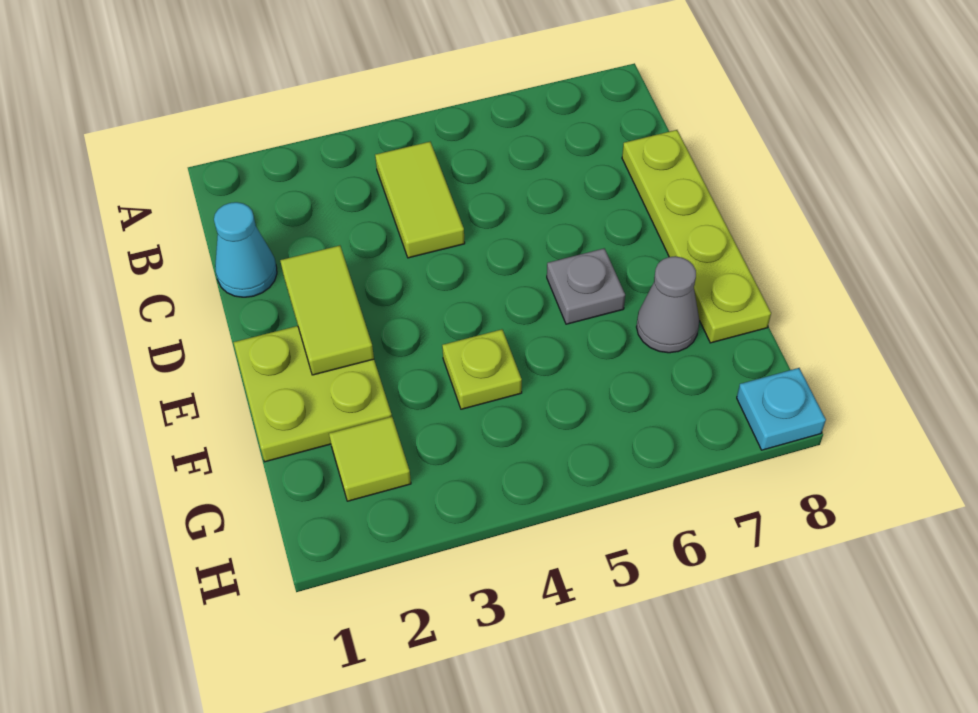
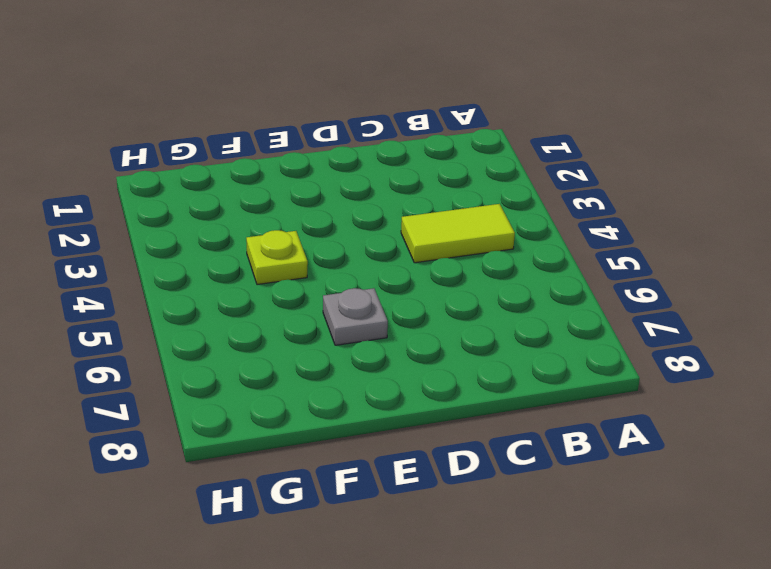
none -> cyan cone C1 level 1
none -> lime plate C8:F8 level 1

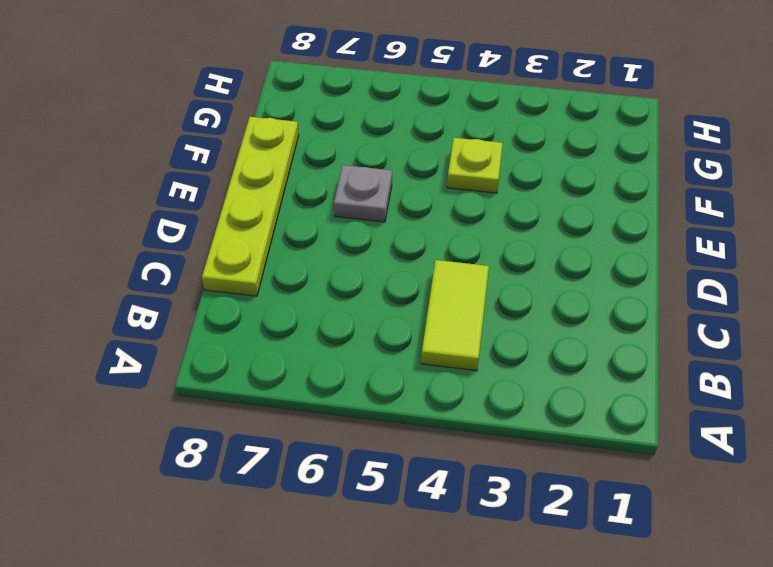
none -> cyan cone C1 level 1
none -> lime plate E1:F2 level 1

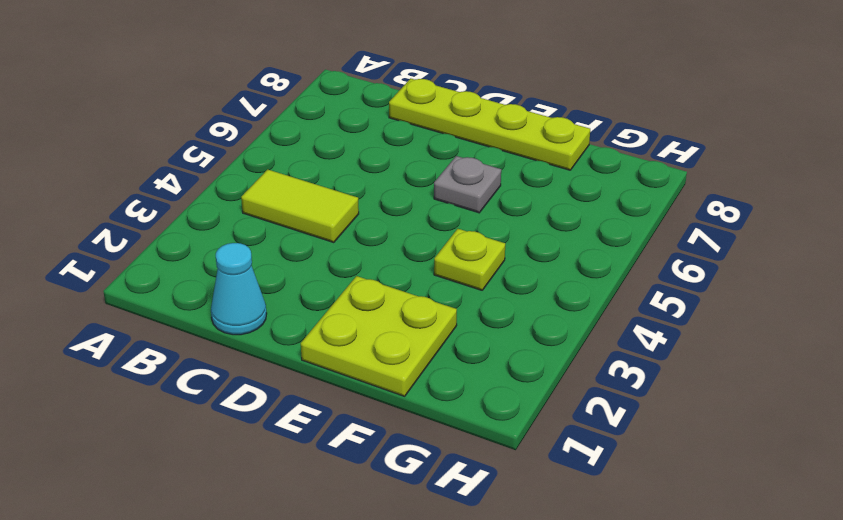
none -> grey cone F7 level 1
none -> lime tile G2 level 1

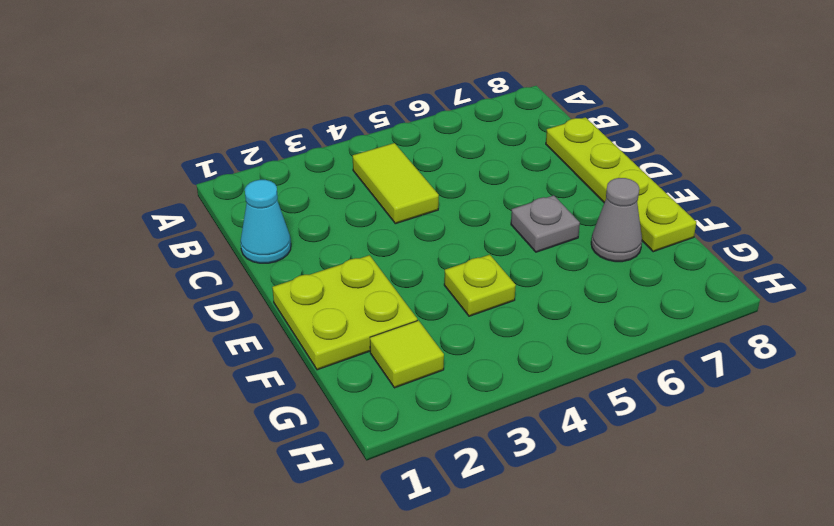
none -> cyan plate H8 level 1
none -> lime tile D2:E2 level 2

